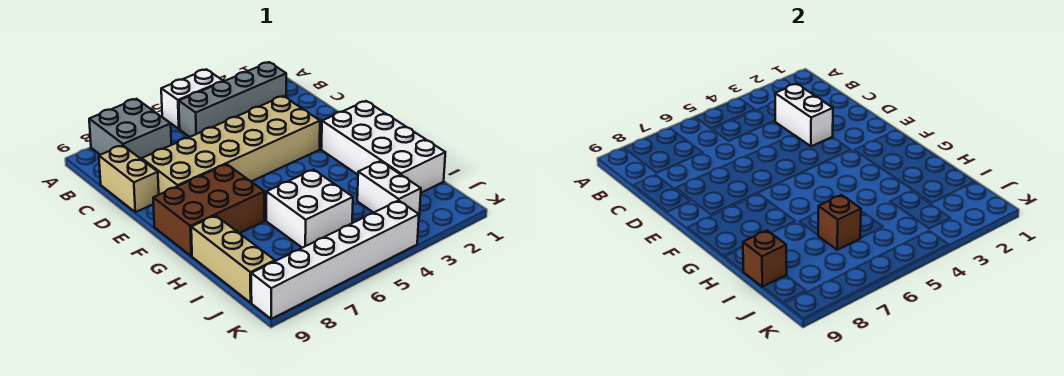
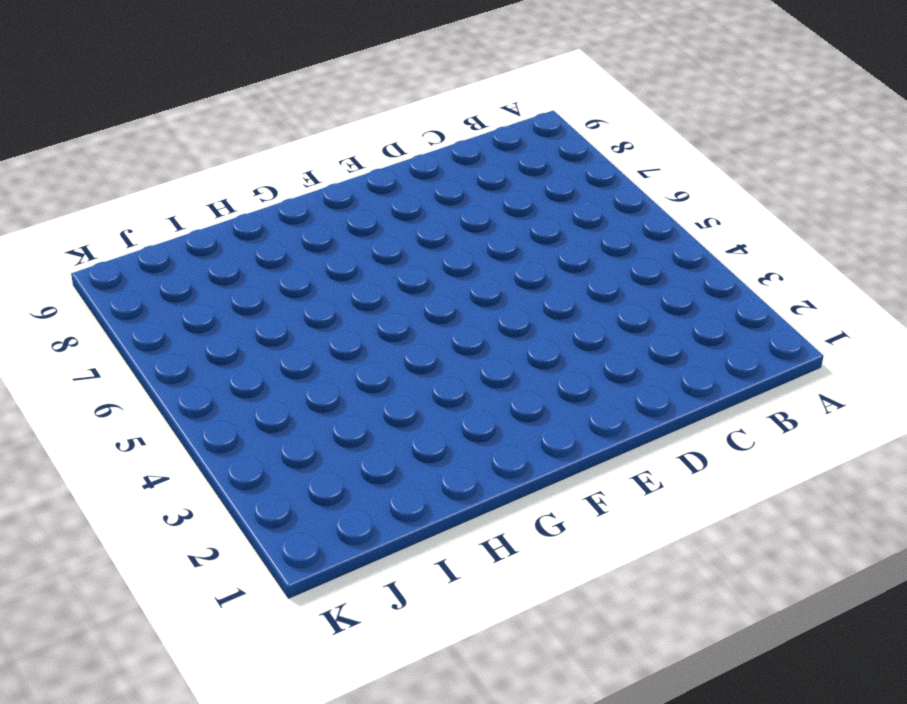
none -> white brick A4:A5 level 1
none -> grey brick A7:B8 level 1
none -> grey brick B2:B5 level 1

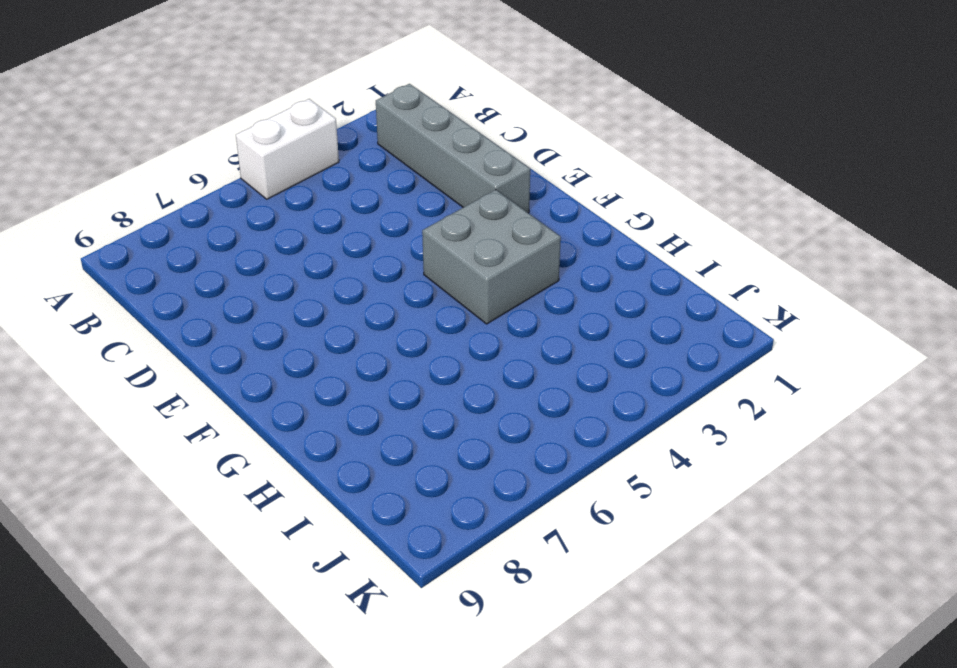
grey brick B2:E2 level 1 -> grey brick B2:B5 level 1
grey brick F3:G4 level 1 -> grey brick A7:B8 level 1
none -> tan brick C9:D9 level 1
none -> tan brick D3:E8 level 1
none -> white brick F1:I2 level 1

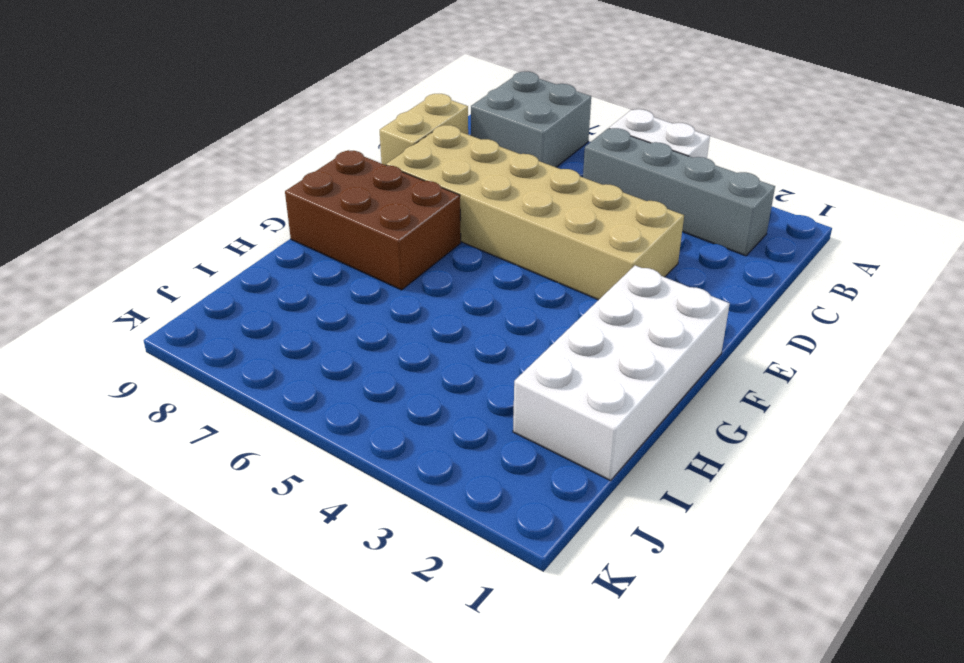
none -> white brick H5:I6 level 1
none -> tan brick H9:J9 level 1
none -> white brick I3:J3 level 1

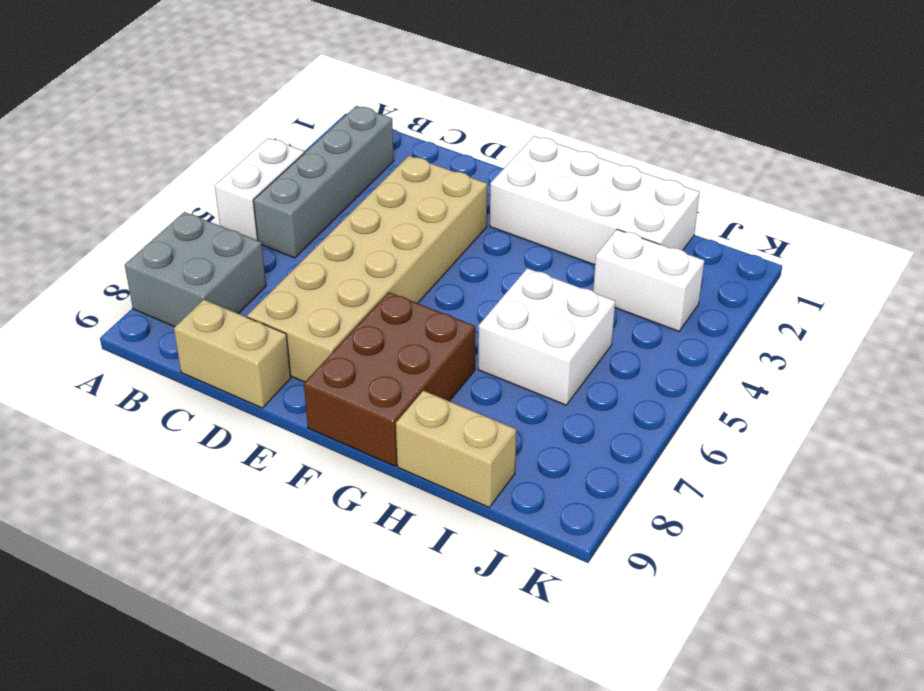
tan brick H9:I9 level 1 -> tan brick H9:J9 level 1
none -> white brick K4:K9 level 1
none -> white brick C3:D3 level 2
none -> brown brick I6 level 2

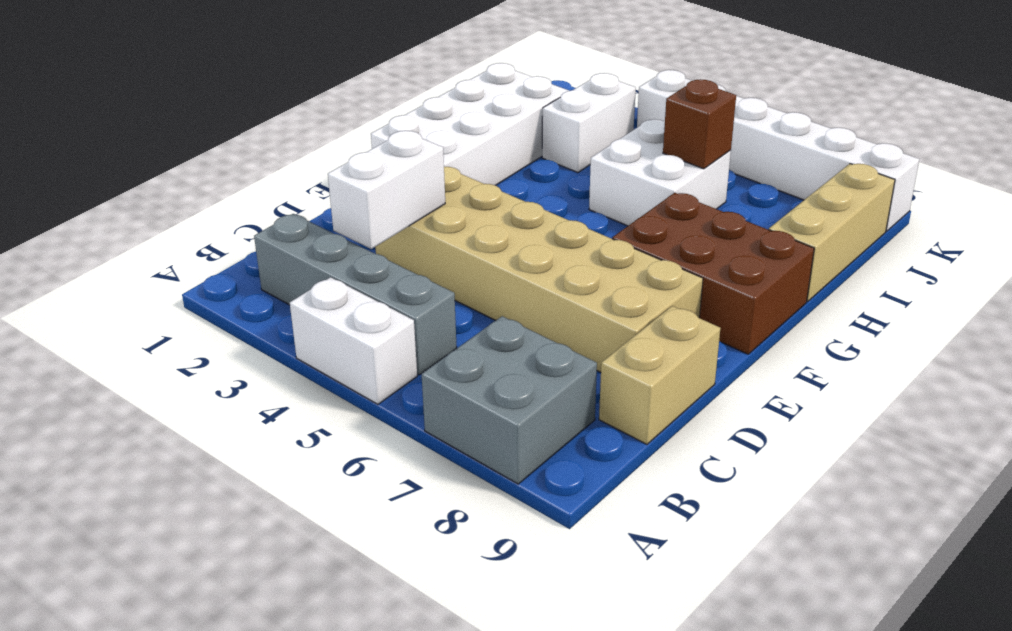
none -> brown brick I9 level 2

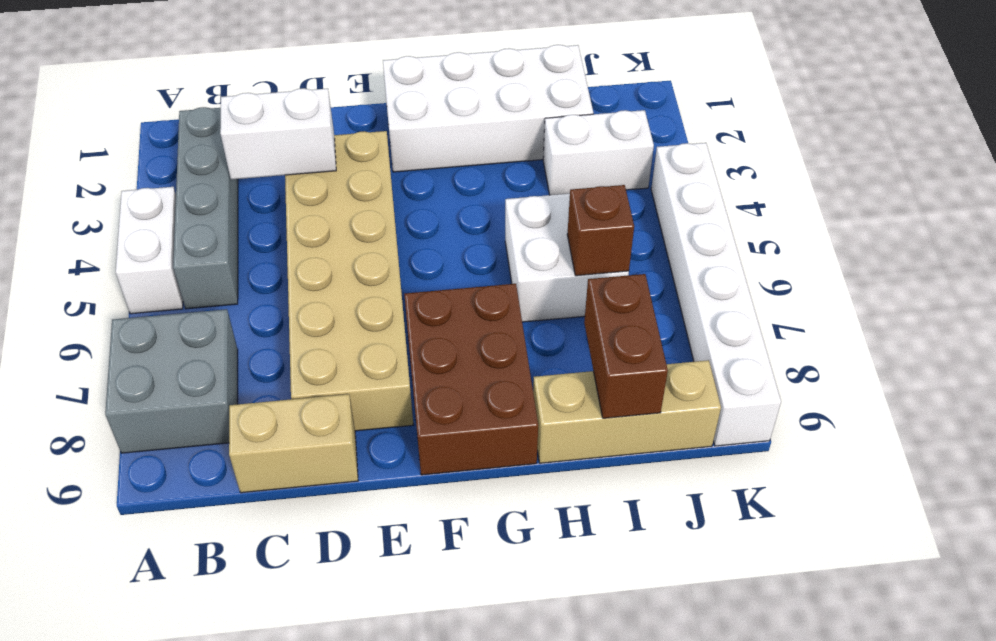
brown brick I8:I9 level 2 -> brown brick I9 level 2

